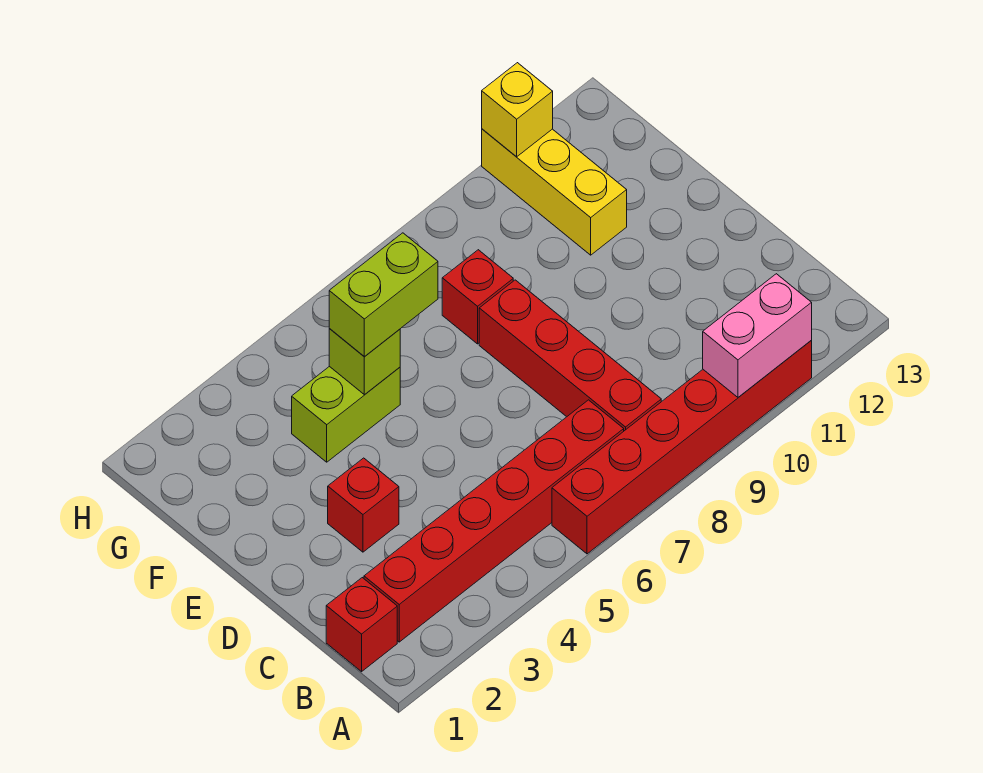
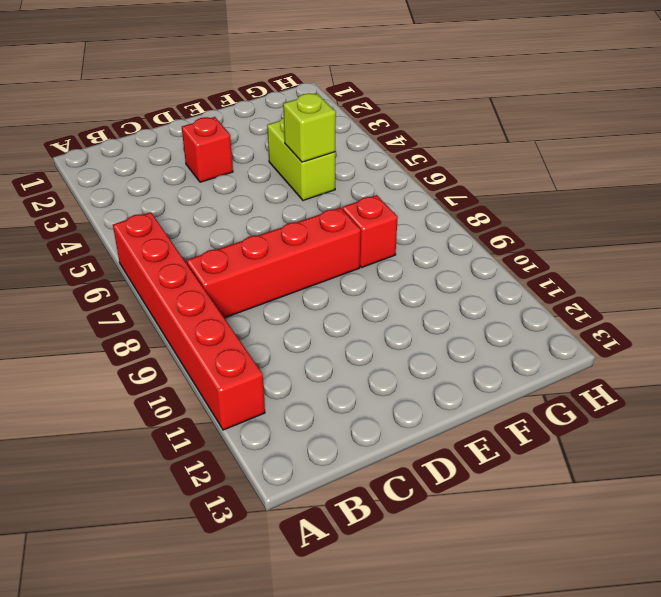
none -> red brick B1 level 1
none -> red brick B2:B7 level 1
none -> yellow brick F11:H11 level 1

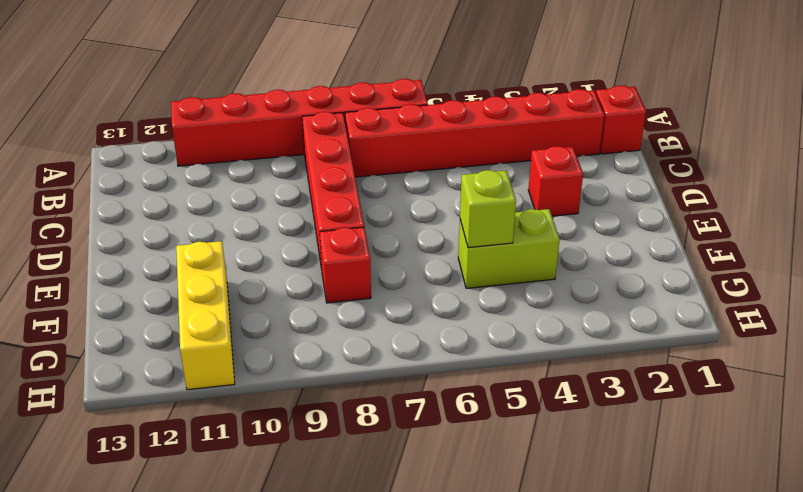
none -> pink brick A10:A11 level 2
none -> yellow brick H11 level 2
none -> lime brick F5:F6 level 3

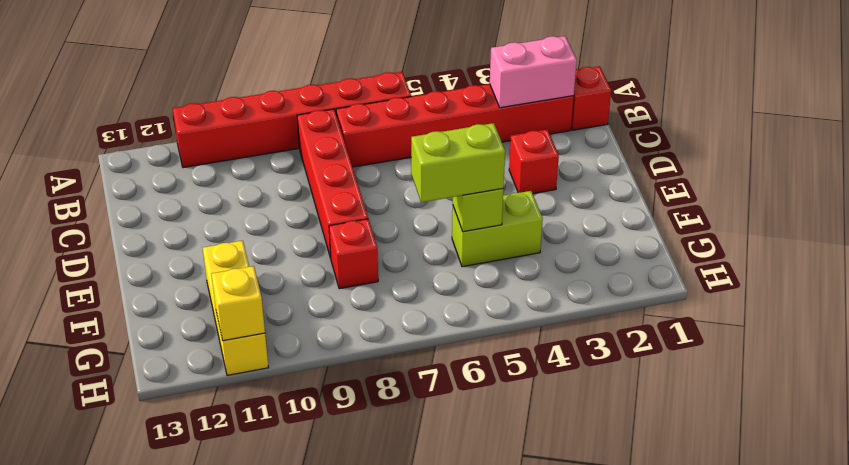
pink brick B2:B3 level 2 -> pink brick A10:A11 level 2

